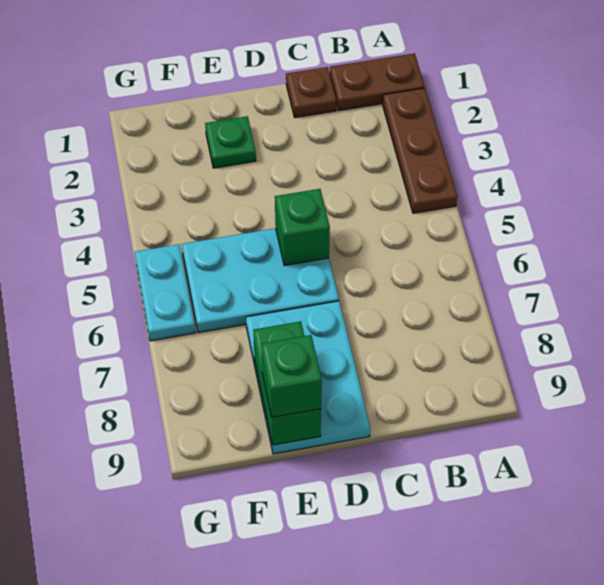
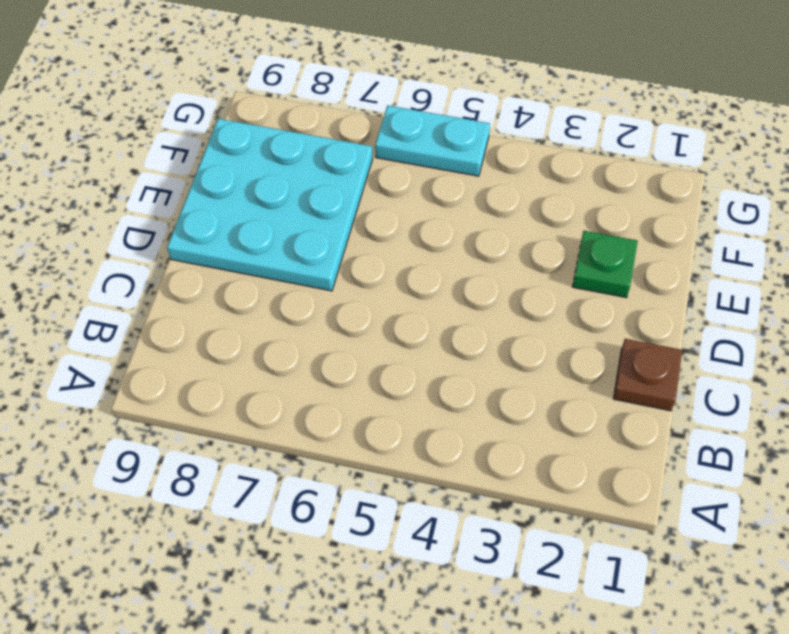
cyan plate D7:F9 level 1 -> cyan plate D7:E9 level 1
none -> brown plate A1:B1 level 1
none -> brown plate A2:A4 level 1

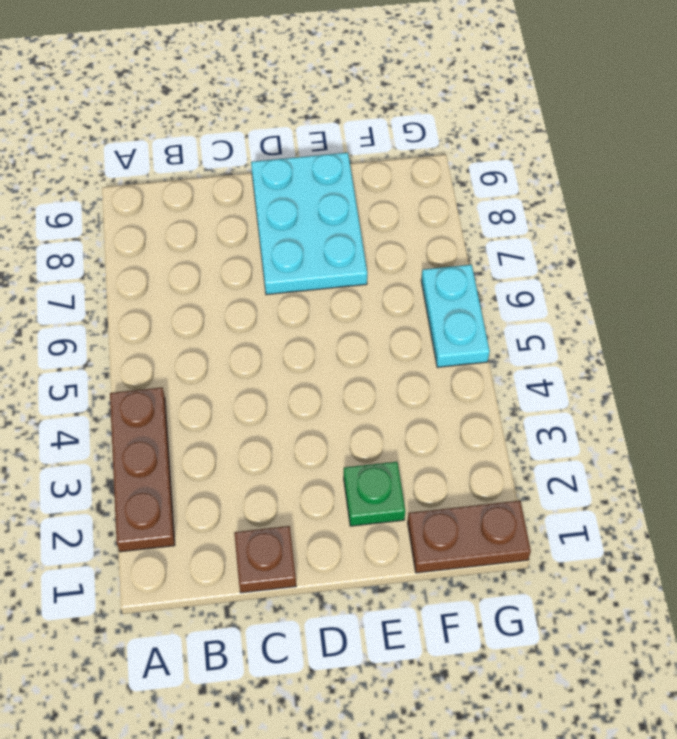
brown plate F1:G1 level 1 -> brown plate A1:B1 level 1
none -> cyan plate D5:F6 level 1
none -> green brick D5 level 2

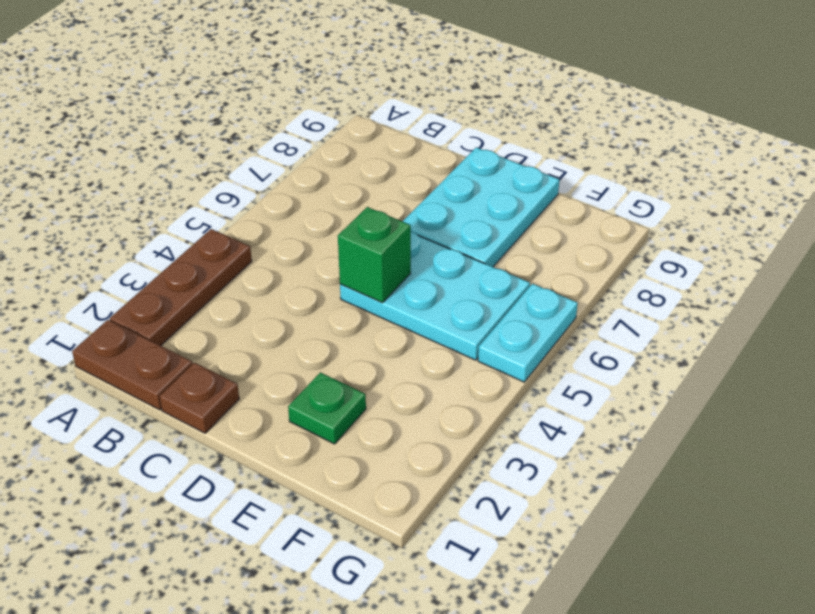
none -> green brick E8:E9 level 2
none -> green brick E9 level 3

